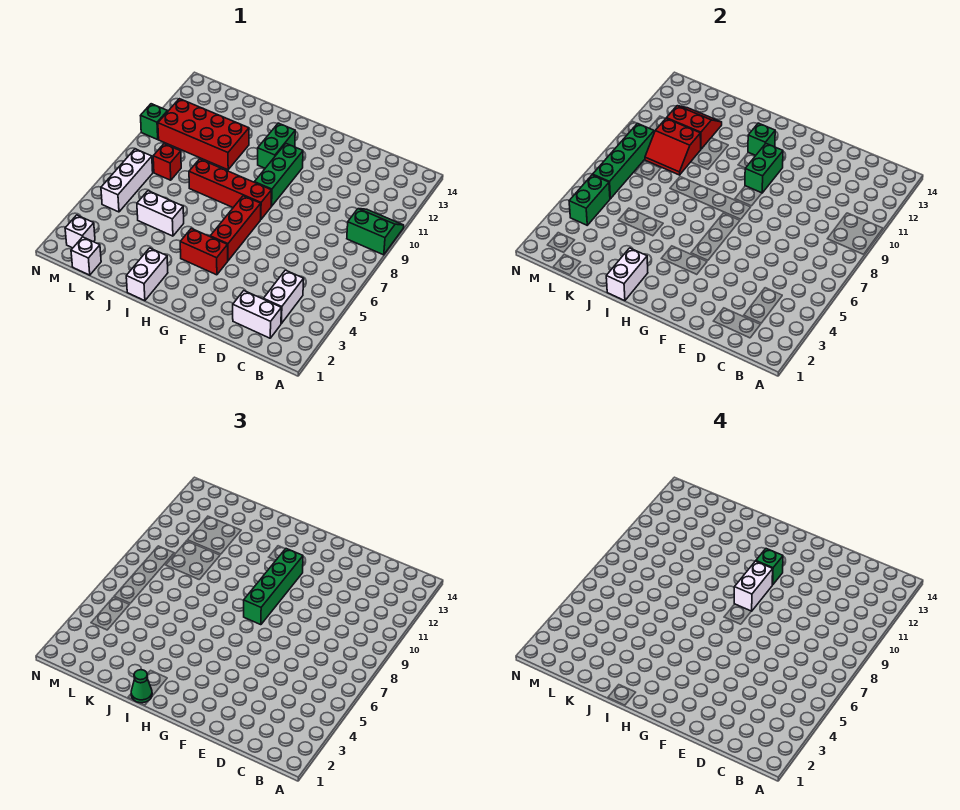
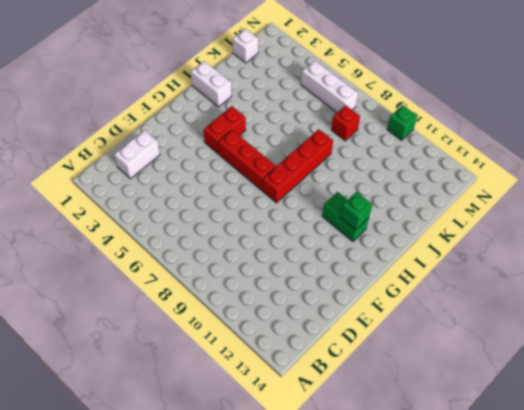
none -> green slope A9:B10 level 1 top 9
none -> white brick C3:C4 level 1
none -> green brick G9:G11 level 1

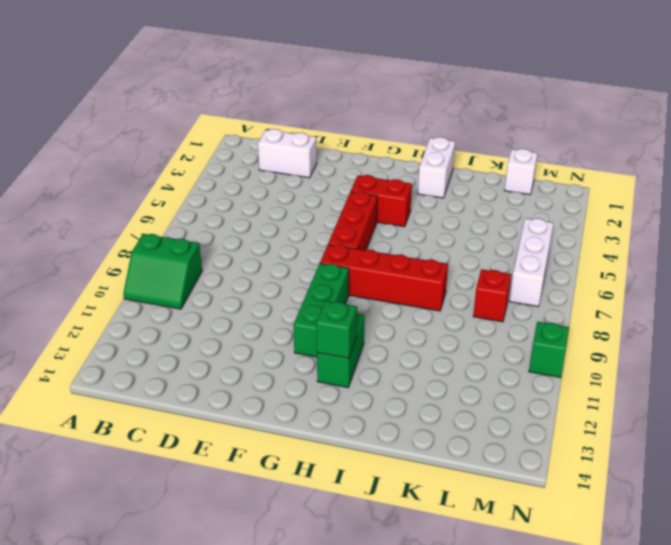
none -> white brick C3:C4 level 1
none -> white brick J5:K5 level 1
none -> red brick J10:M11 level 1

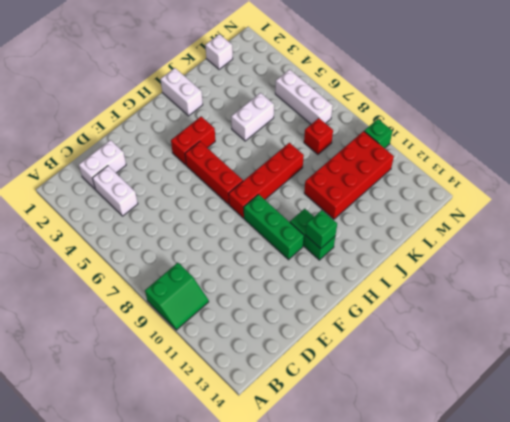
none -> white brick M2 level 1
none -> green brick G10:G11 level 2
none -> white brick I1:I2 level 2

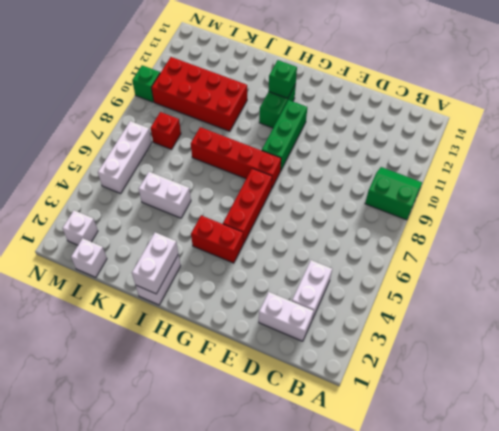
none -> green brick G10:G11 level 2
none -> red slope K9:L10 level 2 top 10
none -> red slope K11:L12 level 2 top 11

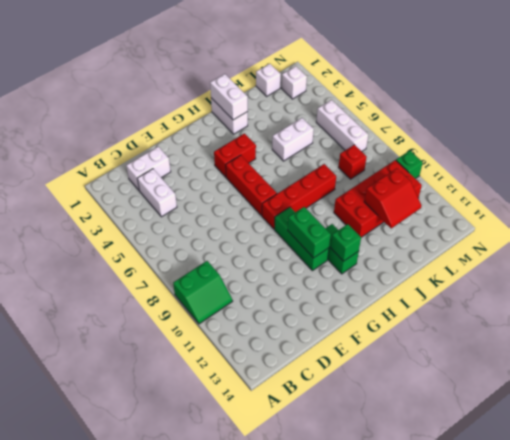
none -> red slope K9:L10 level 2 top 10
none -> green brick M4:M5 level 2
none -> green brick M6:M9 level 2

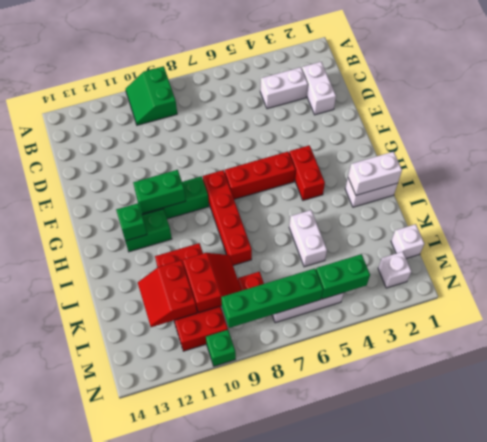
none -> green brick G8:G11 level 3
none -> green cone I1 level 3
none -> white brick G9:G10 level 4

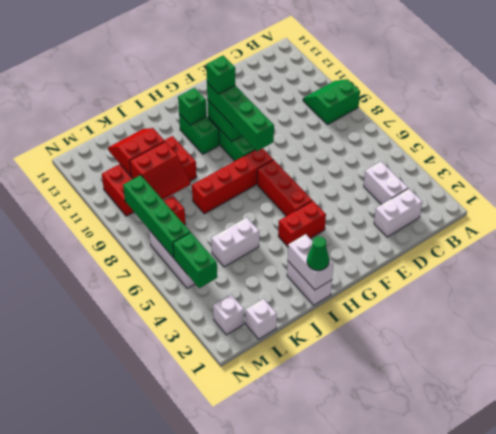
none -> green brick N10 level 1
none -> white brick G9:G10 level 4

